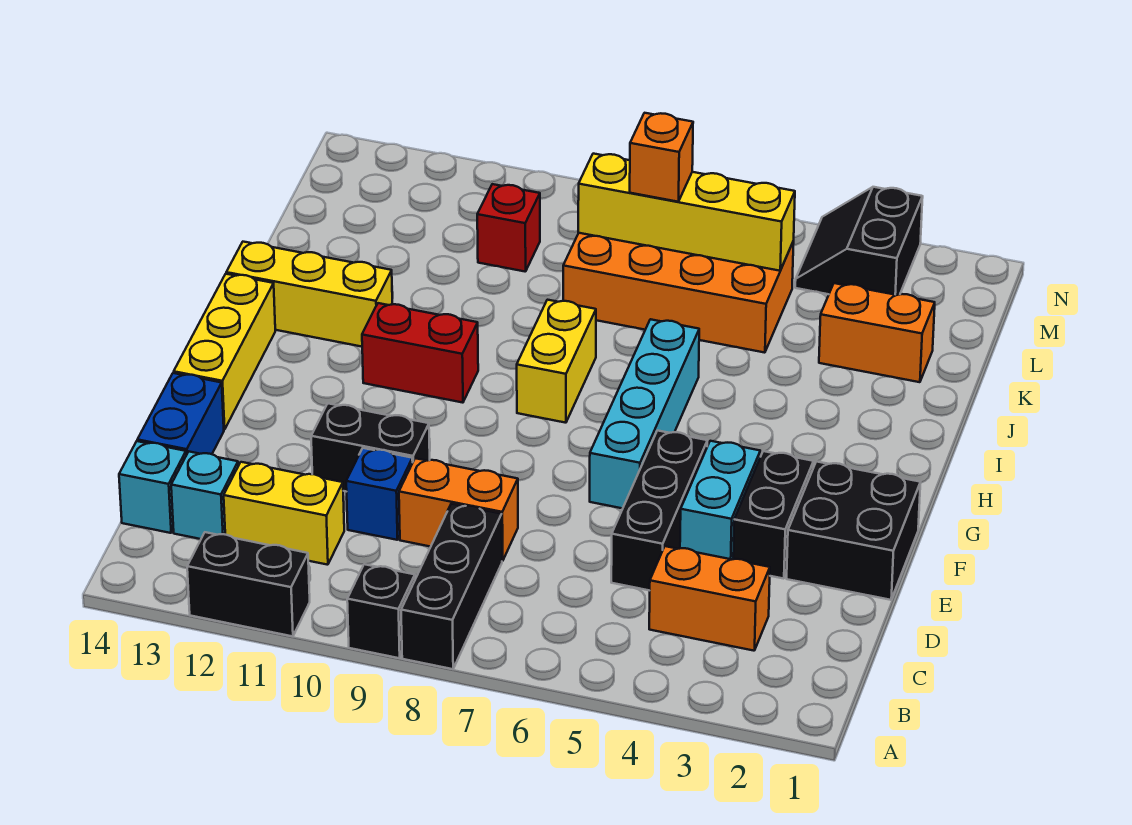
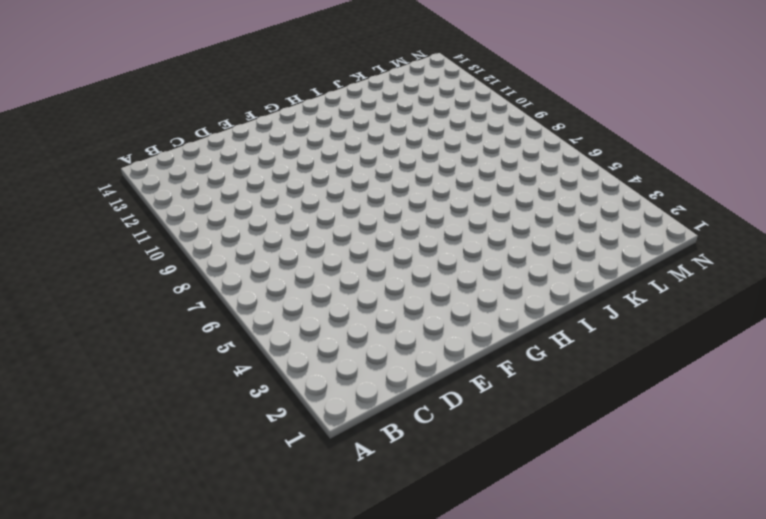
none -> black brick A8:C8 level 1
none -> black brick A9 level 1
none -> black brick A11:A12 level 1

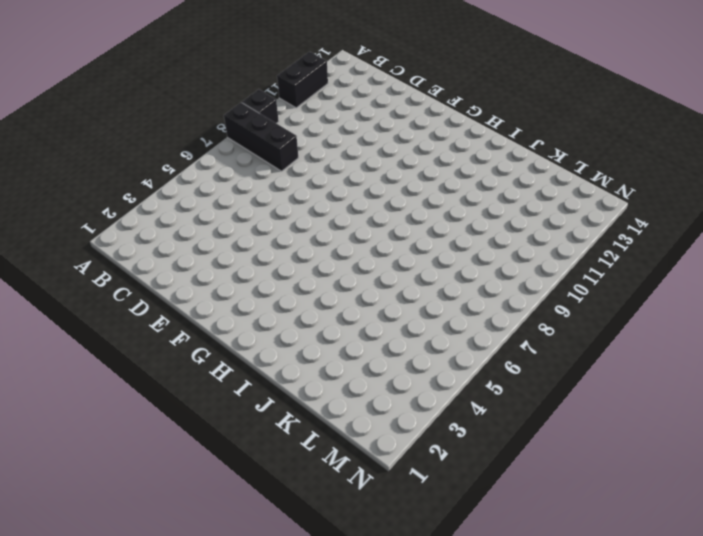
none -> orange brick C3:C4 level 1
none -> yellow brick C11:C12 level 1
none -> cyan brick C13 level 1

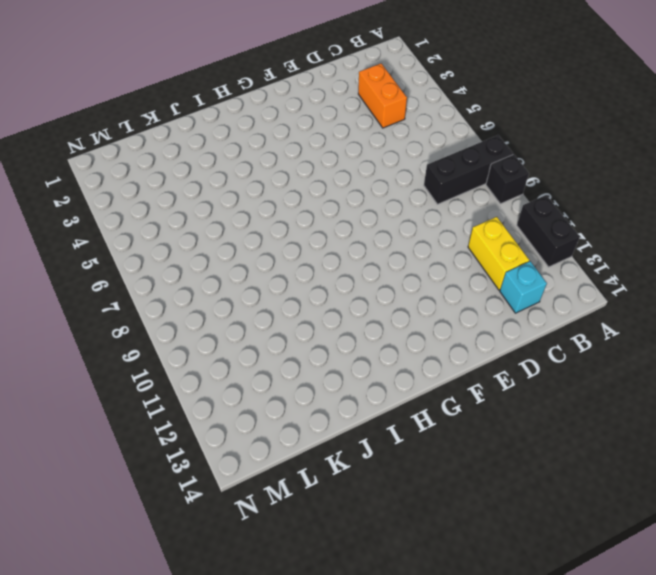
none -> cyan brick C14 level 1
none -> black brick D5:F5 level 1
none -> orange brick D8:D9 level 1

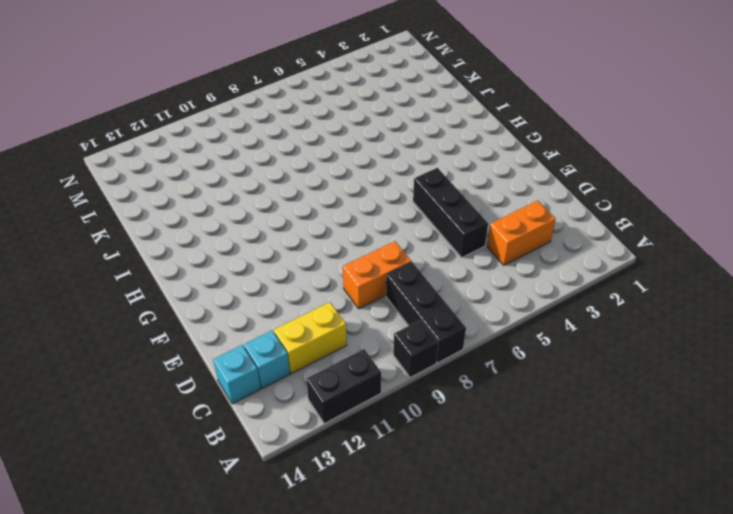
none -> blue brick D10 level 1
none -> blue brick D14:E14 level 1
none -> black brick E1:F2 level 1

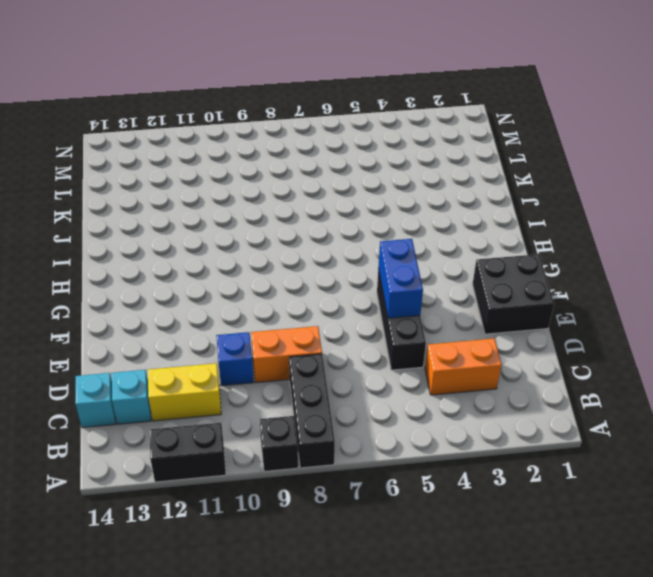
blue brick E5:F5 level 2 -> blue brick D14:E14 level 1
none -> black brick E3:F3 level 1
none -> cyan brick E4:F4 level 1
none -> black brick E10:E11 level 1

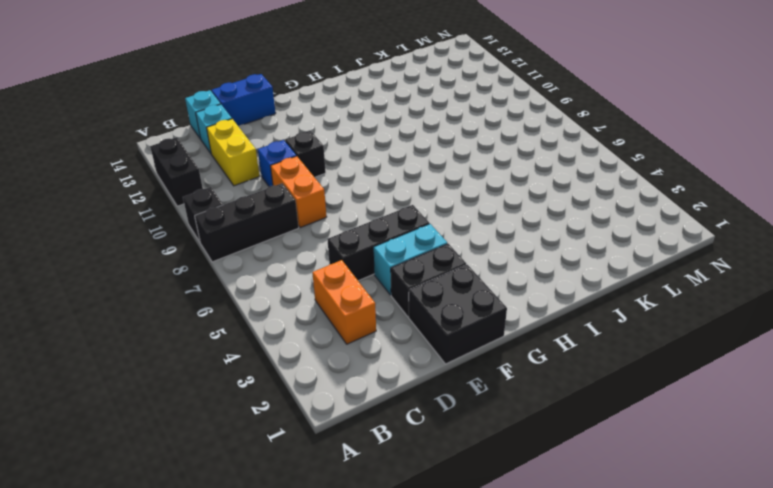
black brick E10 level 1 -> black brick E10:E11 level 1
none -> cyan brick F6:I6 level 1
none -> yellow brick F14:H14 level 1
none -> yellow brick H8:I8 level 1

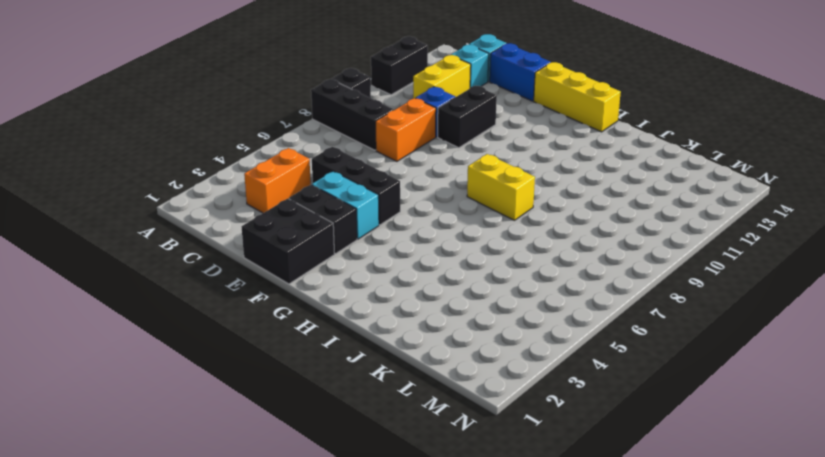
none -> cyan brick F6:I6 level 1
none -> red brick H10:H11 level 1
none -> yellow brick I12:I14 level 1

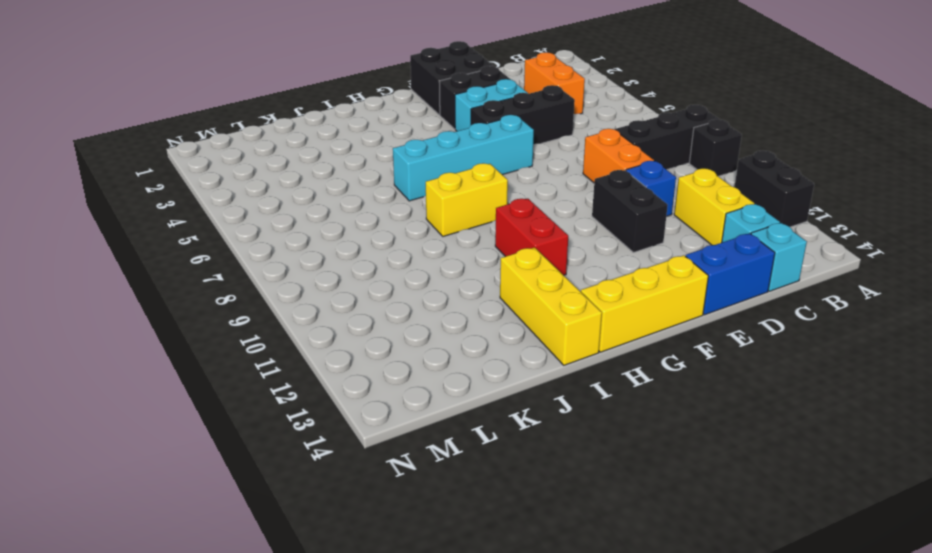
none -> orange brick K2:K3 level 1
none -> orange brick K5:L8 level 1
none -> red brick L10 level 1

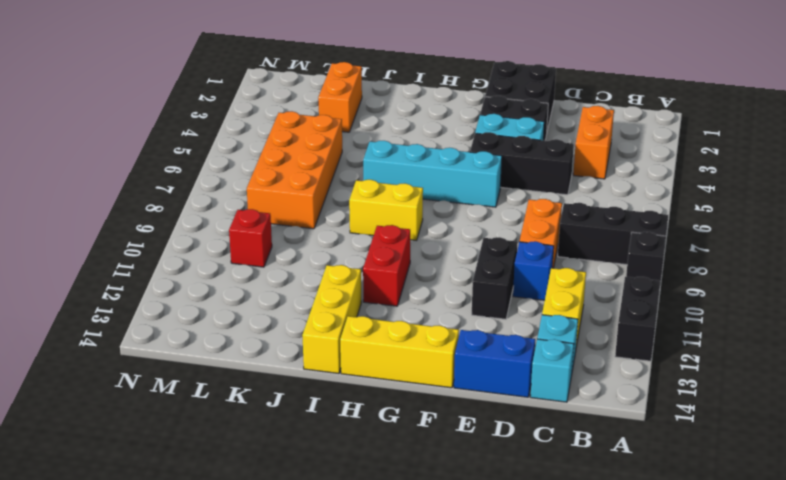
none -> black slope M3:N4 level 1 top 3
none -> yellow brick L5:L8 level 2
none -> orange brick L7 level 3

